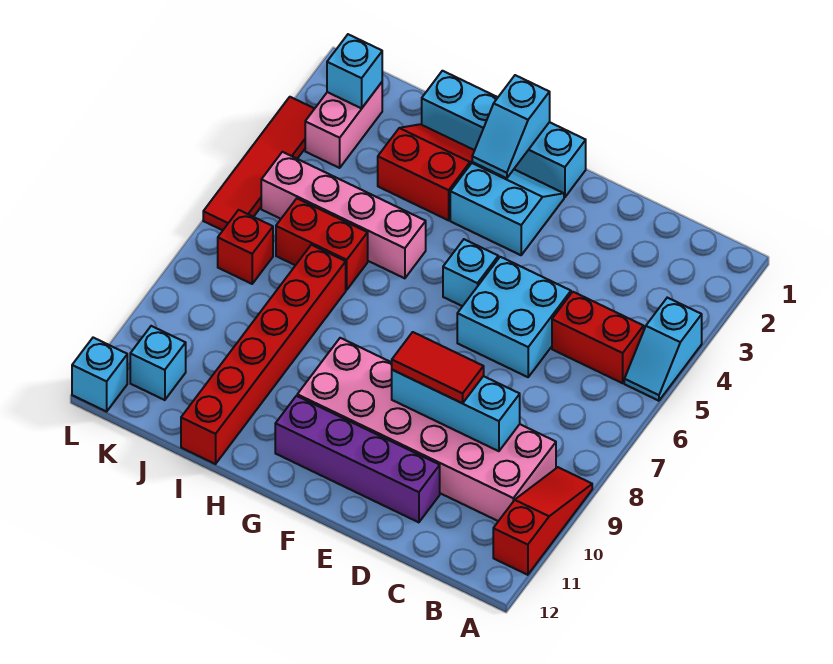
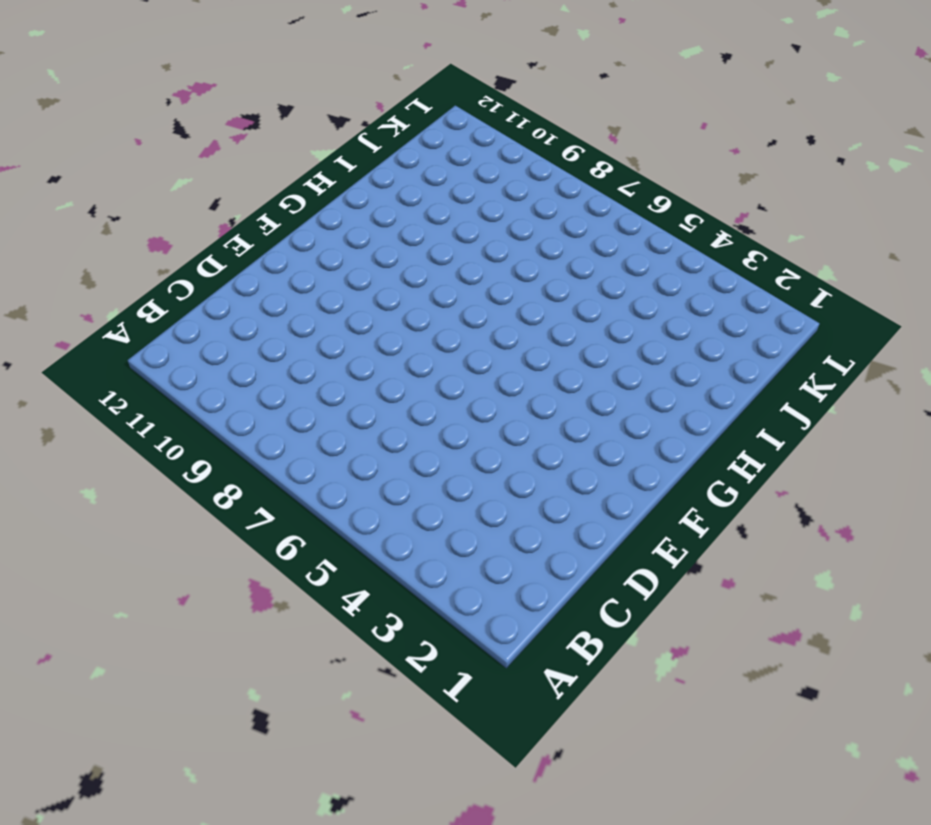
none -> cyan slope A4:A5 level 1 top 4
none -> red slope A9:A11 level 1 top 11
none -> red brick B5:C5 level 1

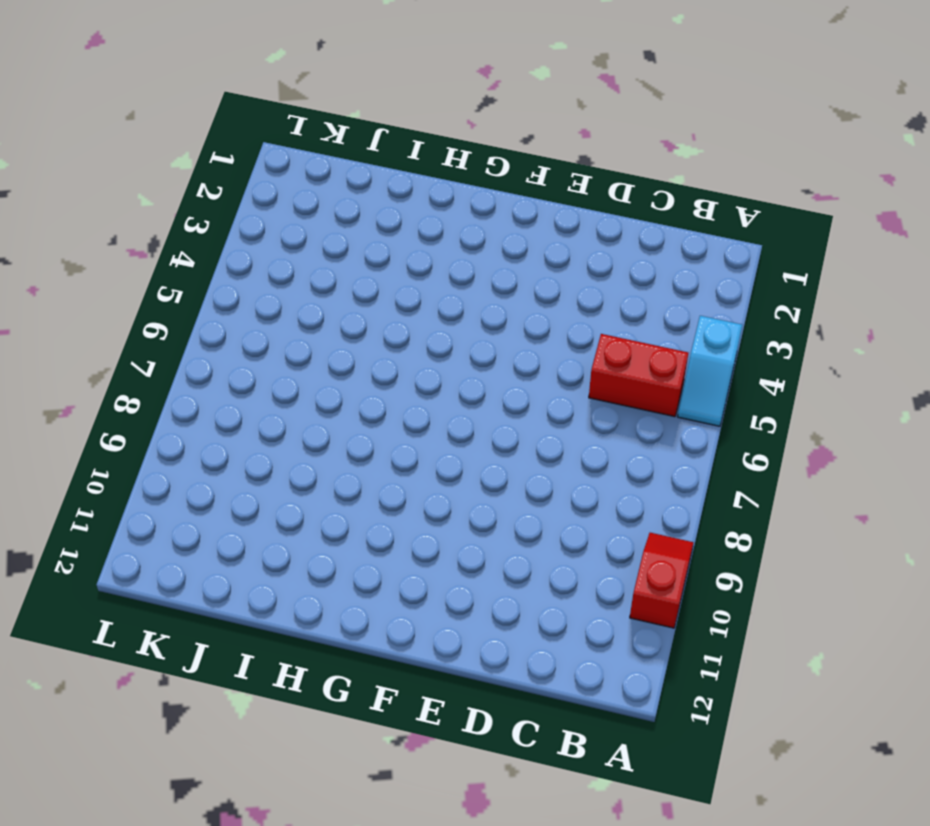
red slope A9:A10 level 1 top 10 -> red slope A9:A11 level 1 top 11
none -> pink brick B9:G10 level 1
none -> cyan brick D5:E6 level 1
none -> purple brick D11:G11 level 1

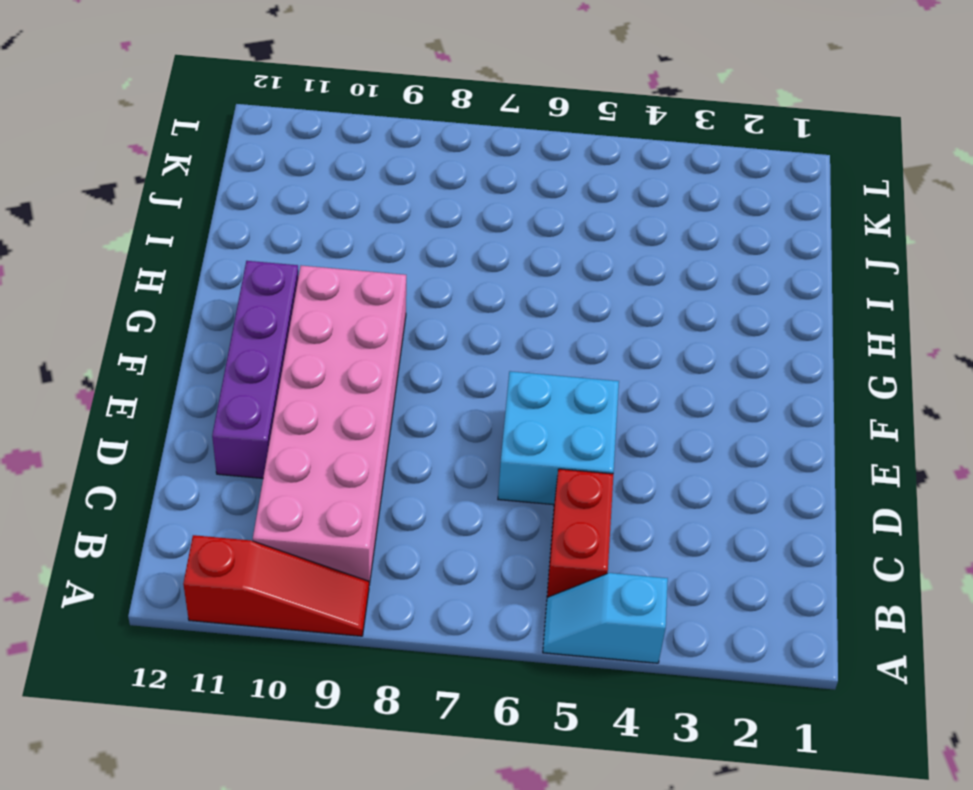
none -> cyan brick F1:I1 level 1
none -> cyan slope F2:G3 level 1 top 3
none -> cyan brick F5 level 1

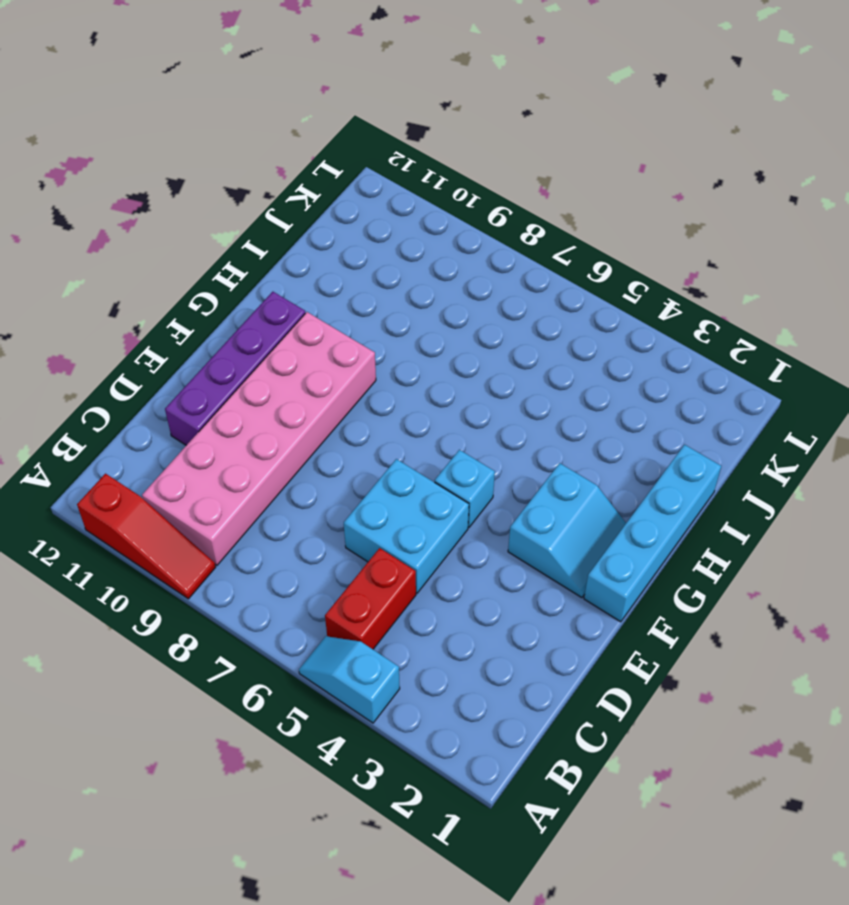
none -> red slope H2:I3 level 1 top 3
none -> pink brick H5:K5 level 1
none -> red brick I6:J6 level 1

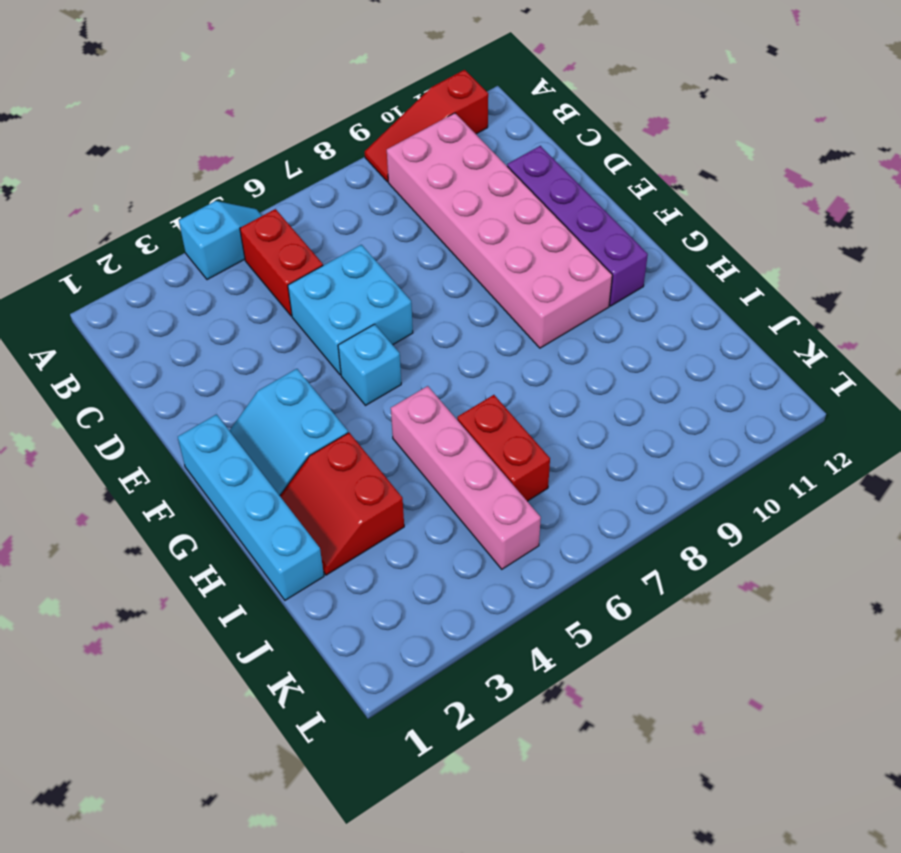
none -> red brick I7:I12 level 1
none -> pink brick K2:K3 level 1
none -> red brick K7 level 1

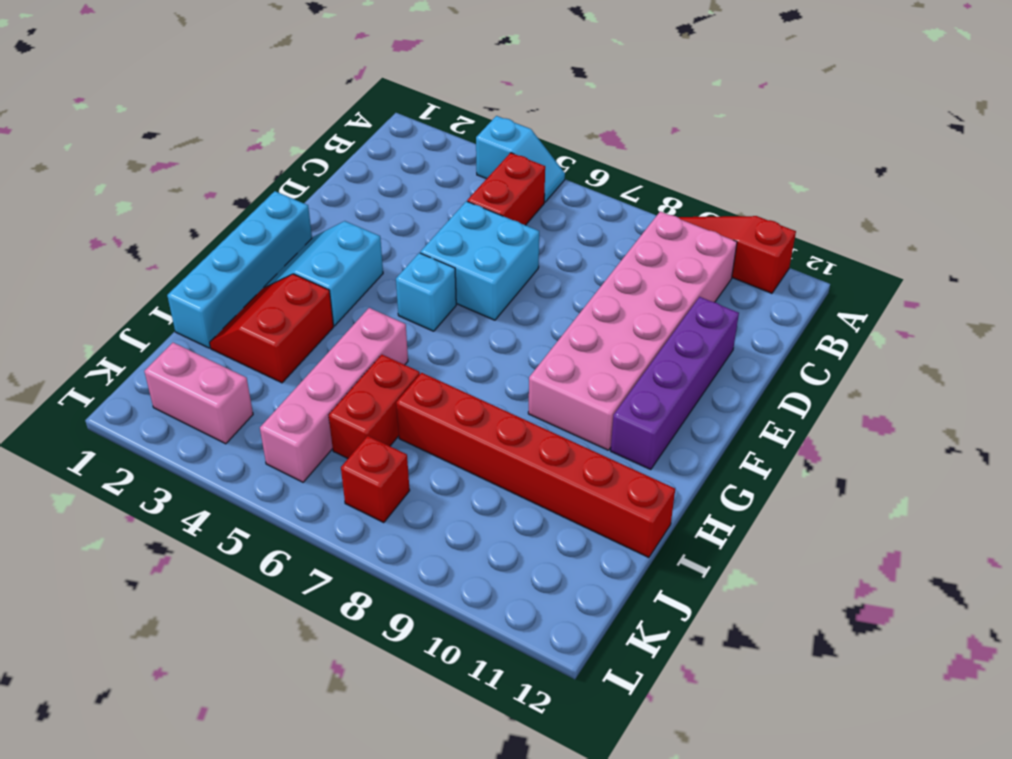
none -> cyan brick K11 level 1
none -> red tile L3:L6 level 1
none -> cyan brick L12 level 1

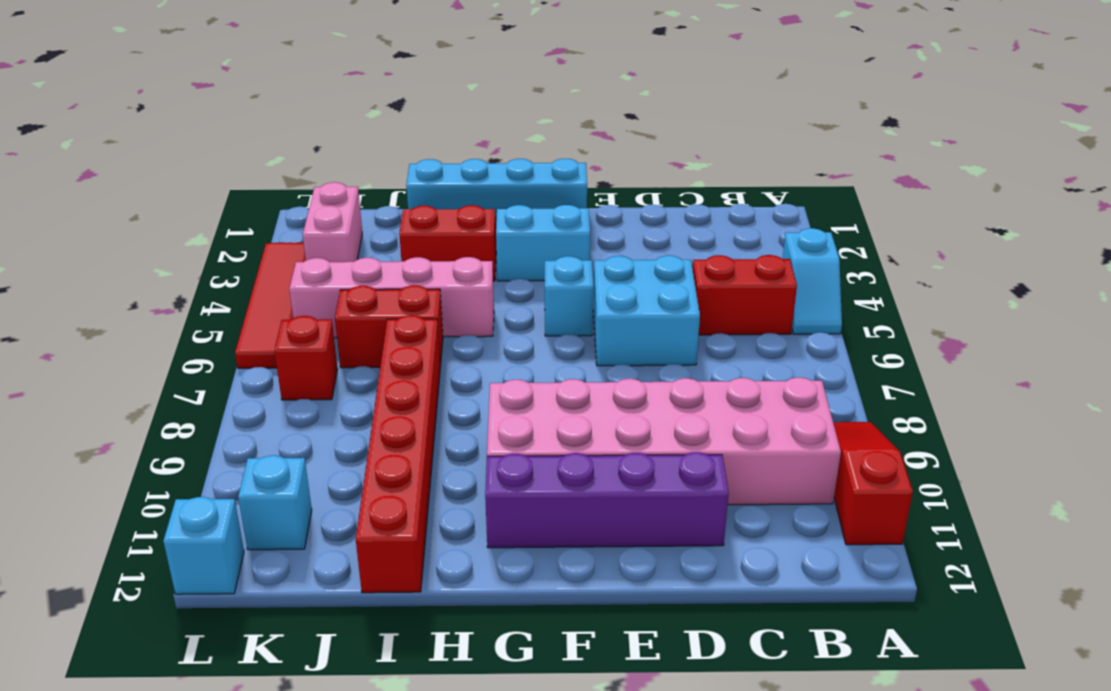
none -> cyan brick C9:E9 level 2
none -> cyan slope G1:G2 level 2 top 1
none -> cyan brick K2 level 2

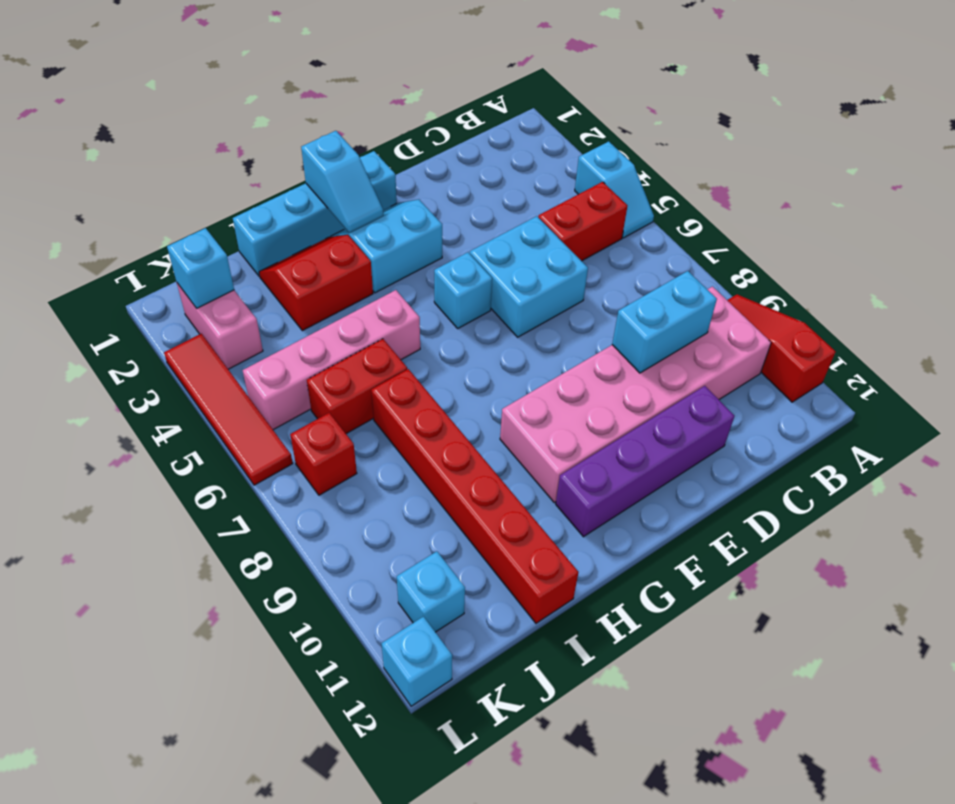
cyan brick C9:D9 level 2 -> cyan brick C9:E9 level 2
none -> red tile D9:E9 level 3

